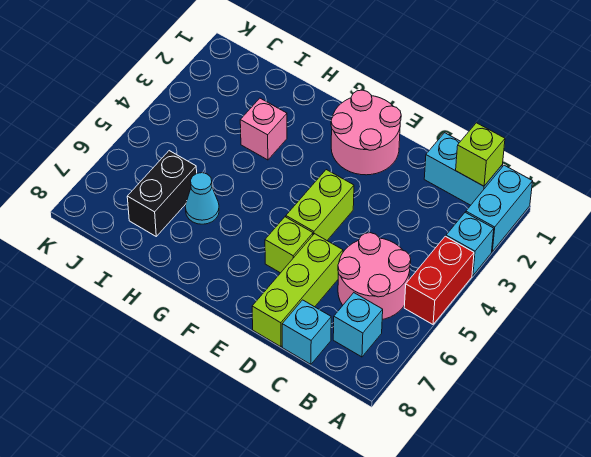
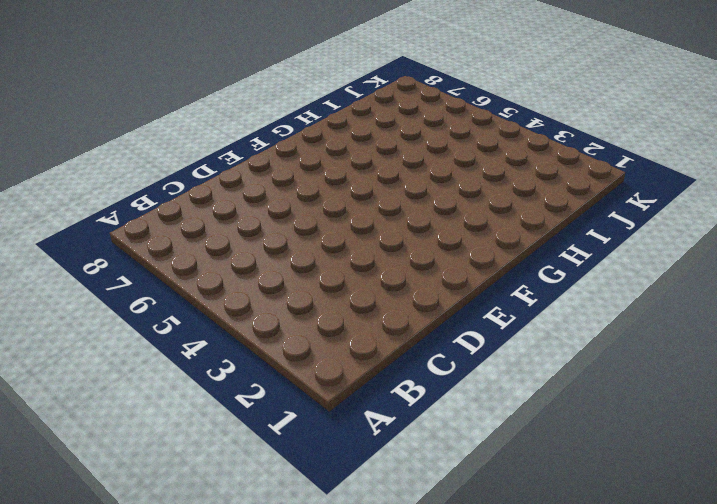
none -> cyan brick A1:A2 level 1
none -> cyan brick A3 level 1
none -> red brick A4:A5 level 1

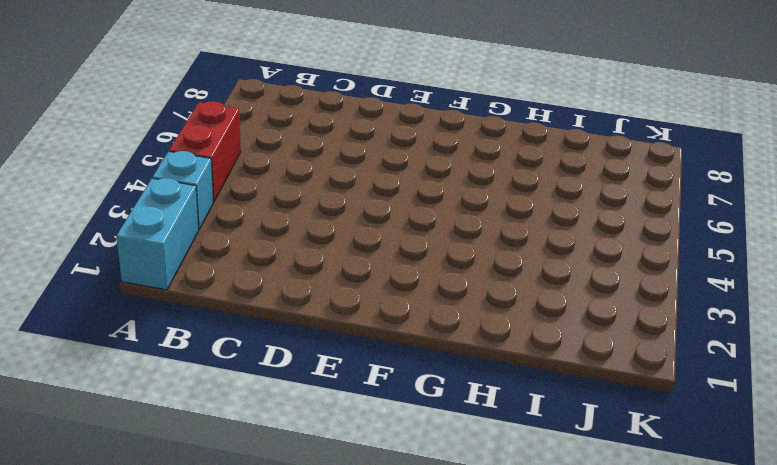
none -> cyan brick B1:C1 level 1
none -> pink round brick B5:C6 level 1
none -> cyan brick B7 level 1

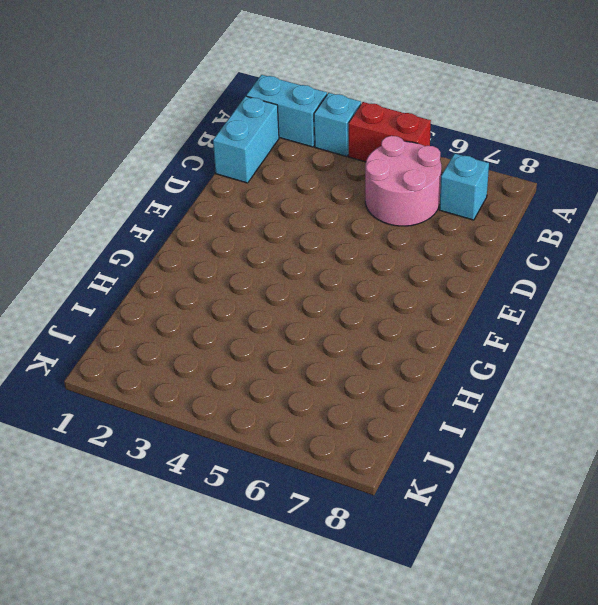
none -> cyan brick C8 level 1
none -> lime brick D6:D8 level 1
none -> pink round brick E1:F2 level 1

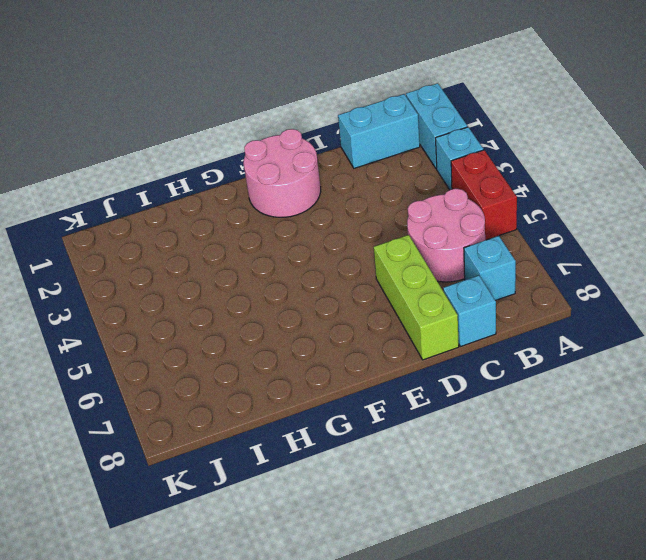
none -> lime brick E4:E5 level 1
none -> lime brick E6 level 1
none -> pink brick H3 level 1

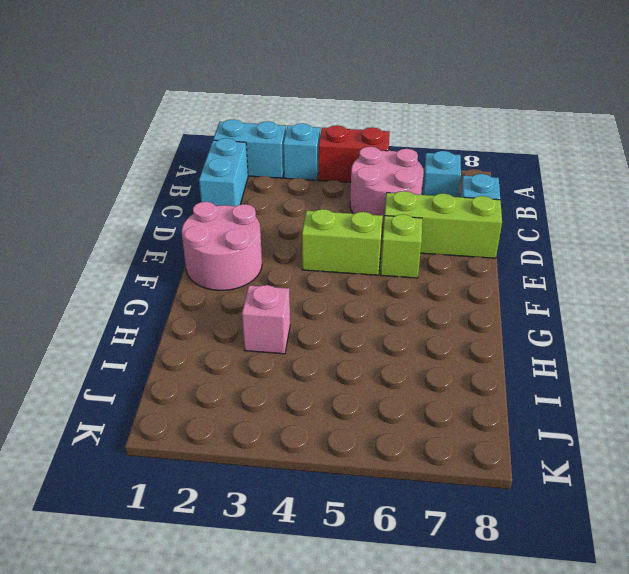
none -> cyan cone H6 level 1
none -> black brick I6:I7 level 1
none -> lime brick B1 level 2

